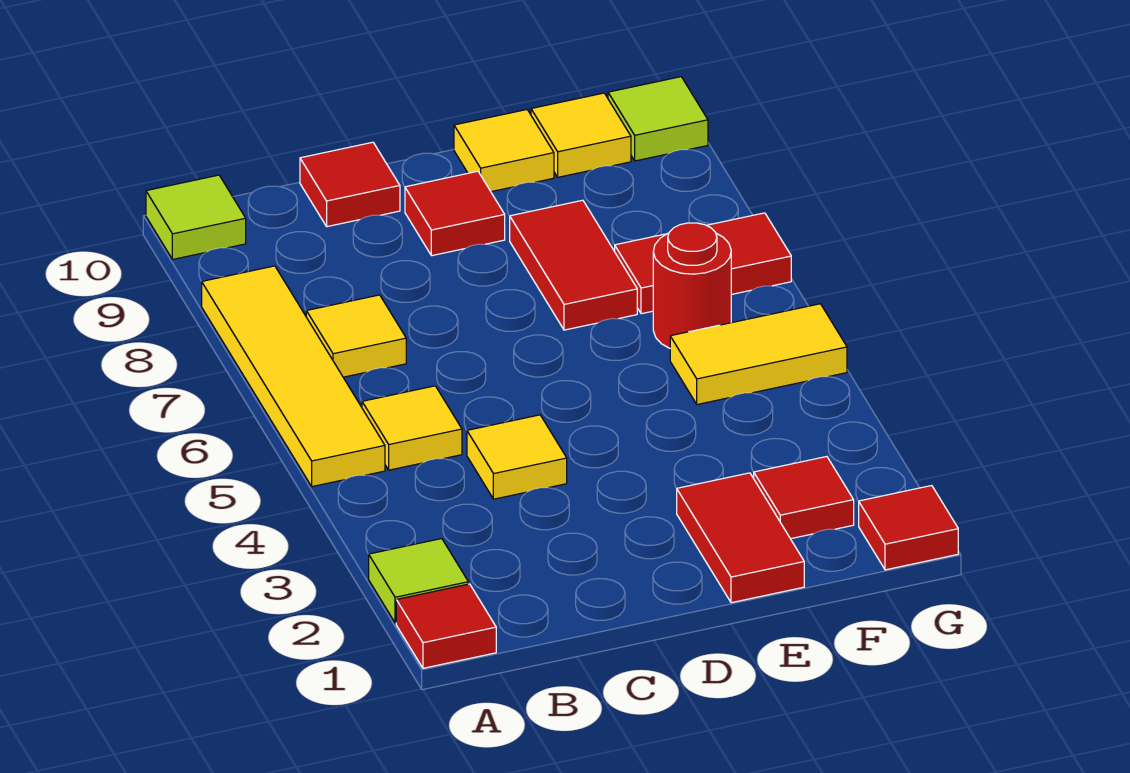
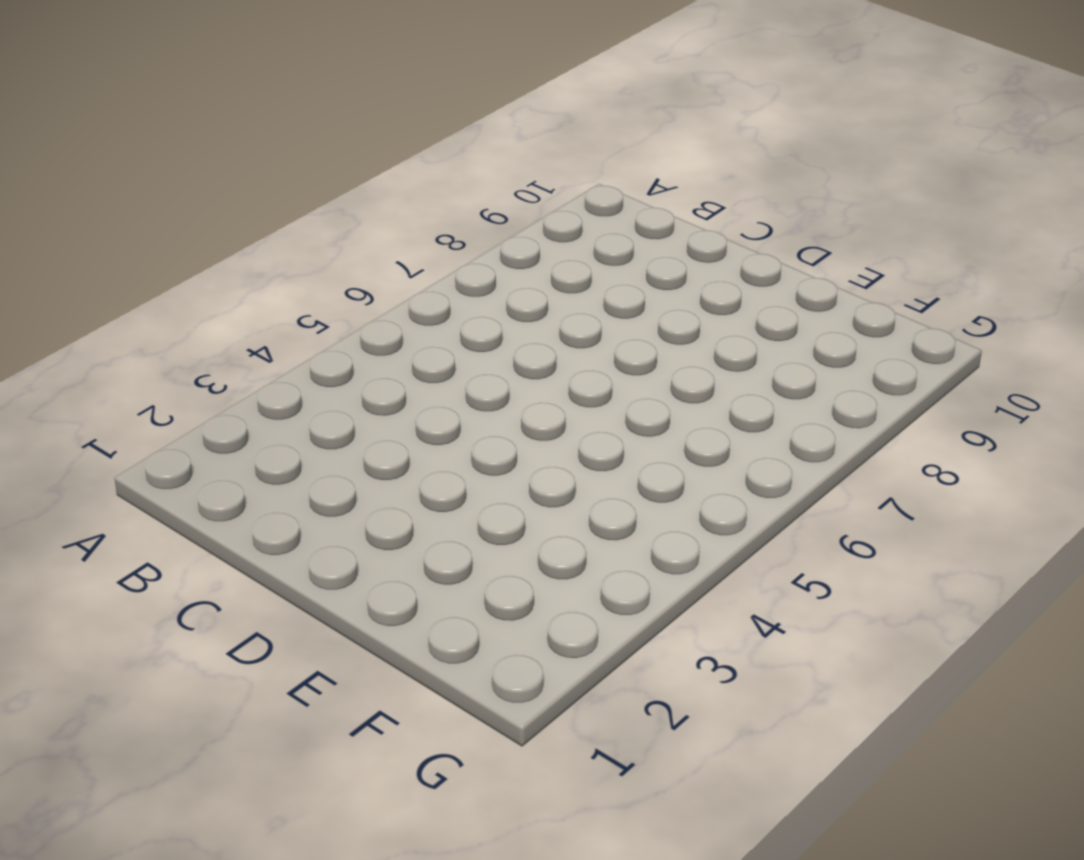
none -> red tile A1 level 1
none -> lime tile A2 level 1
none -> yellow tile A5:A8 level 1

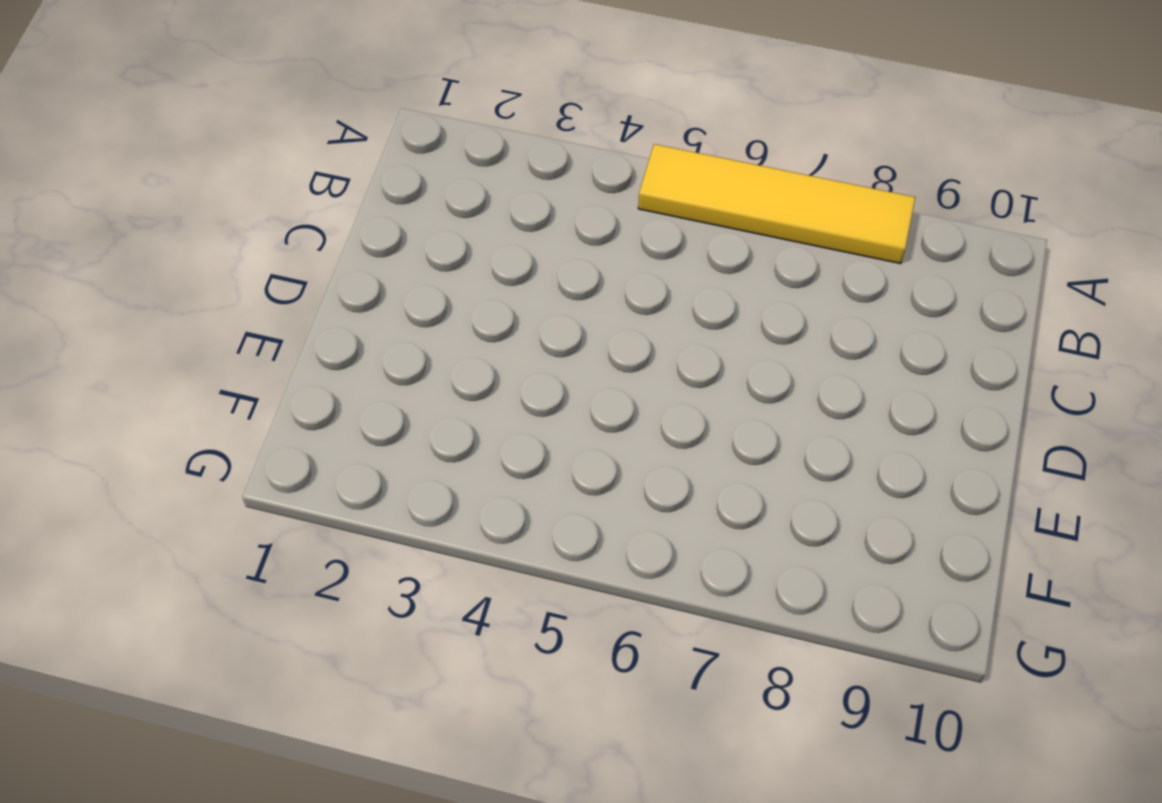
none -> red tile A1 level 1
none -> lime tile A2 level 1
none -> lime tile A10 level 1

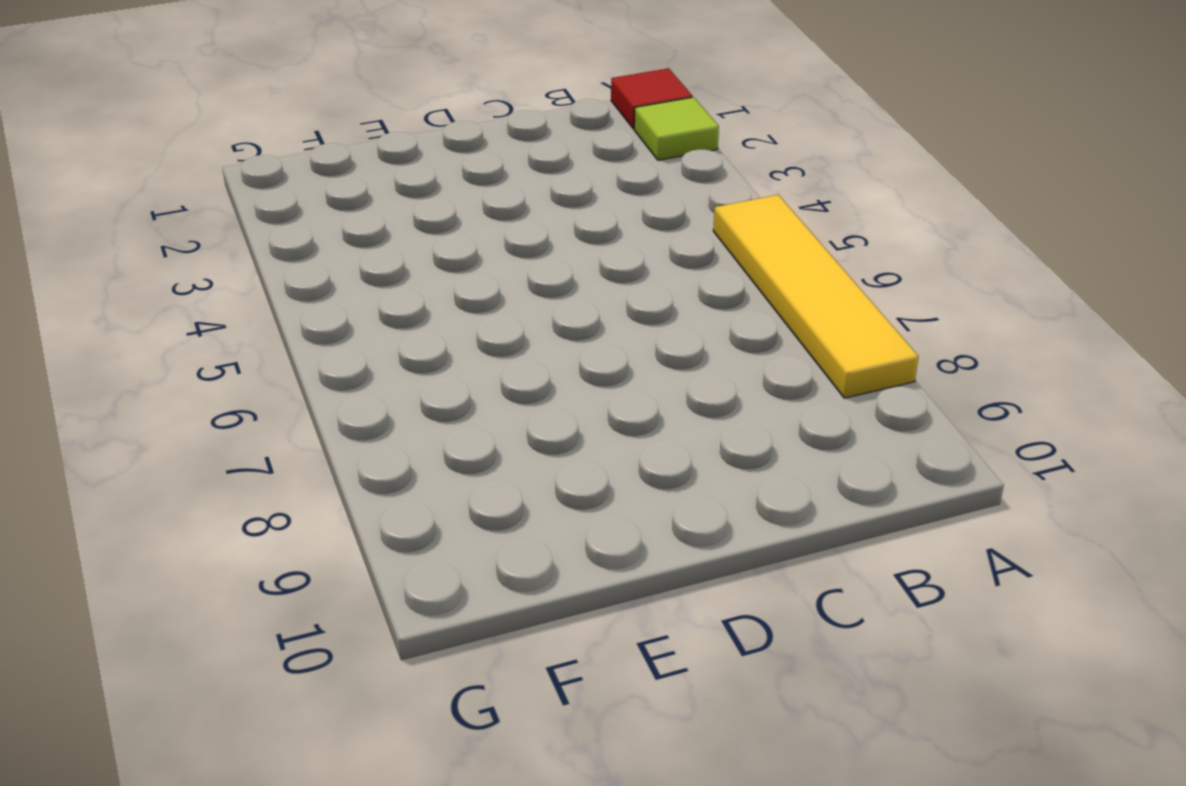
none -> lime tile A10 level 1
none -> yellow tile B5 level 1
none -> yellow tile B7 level 1

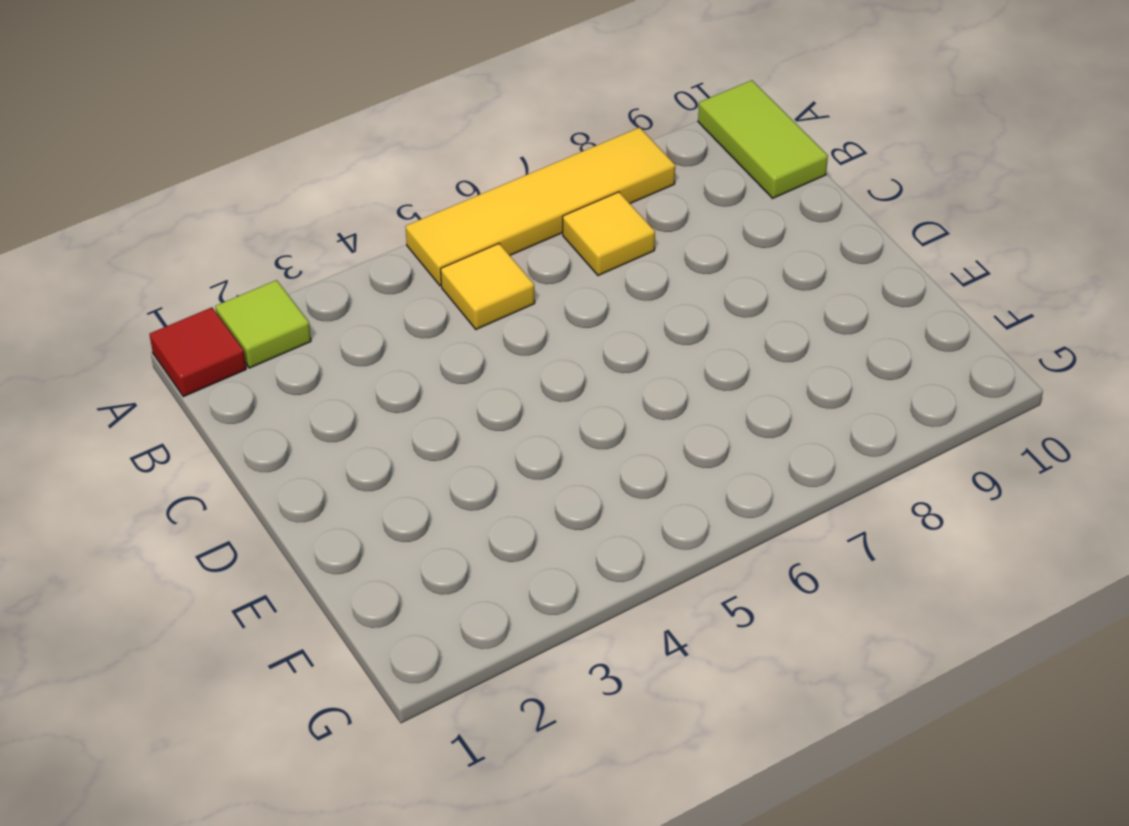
lime tile A10:B10 level 1 -> lime tile A10 level 1
none -> yellow tile C4 level 1
none -> red tile C10 level 1
none -> red tile D9 level 1

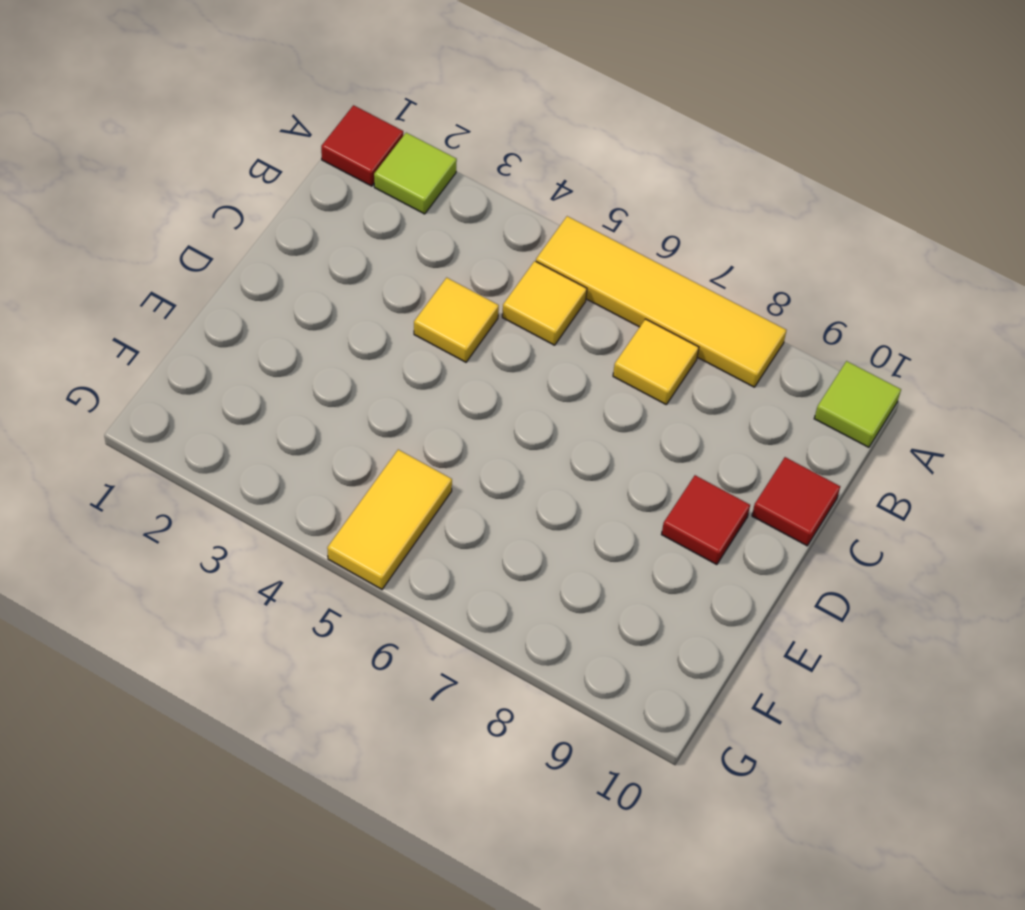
none -> red tile E1:E2 level 1
none -> red tile E7:E8 level 1
none -> yellow tile E10 level 1

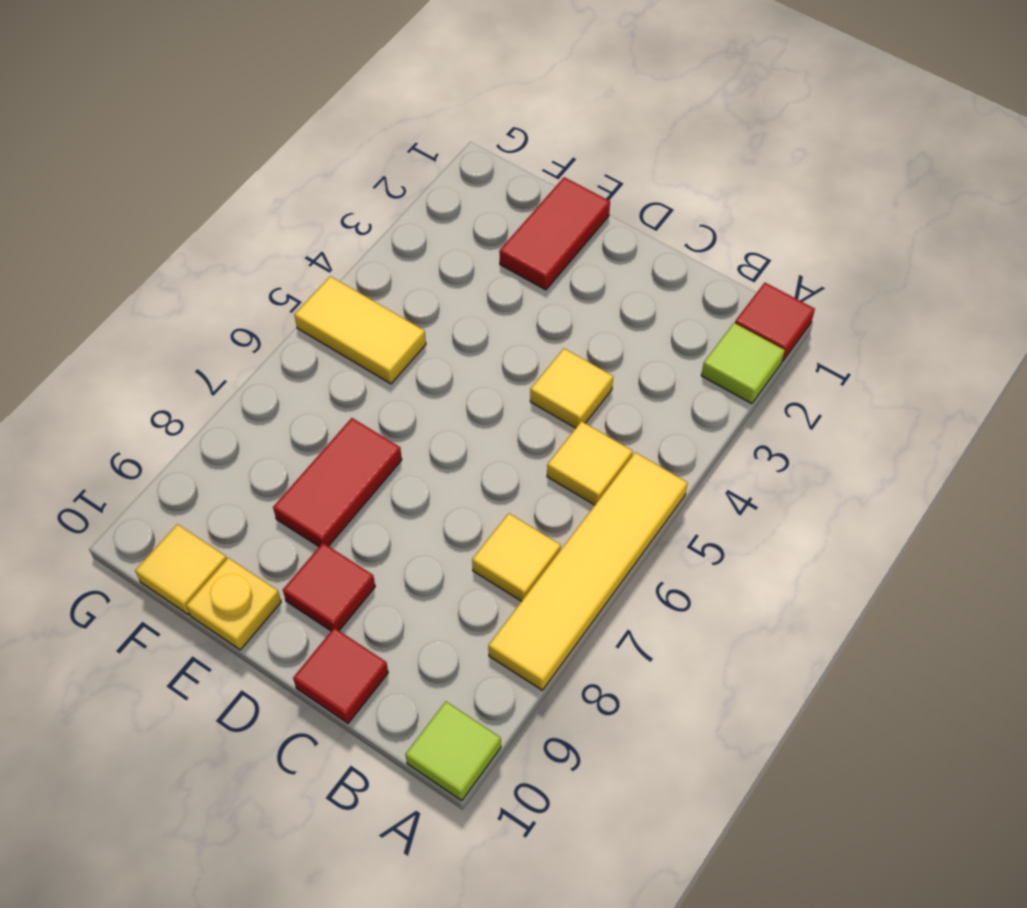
yellow plate E10 level 1 -> yellow tile E10 level 1
none -> red tile F2 level 1
none -> red round brick F6 level 1
none -> red tile F7:G7 level 1

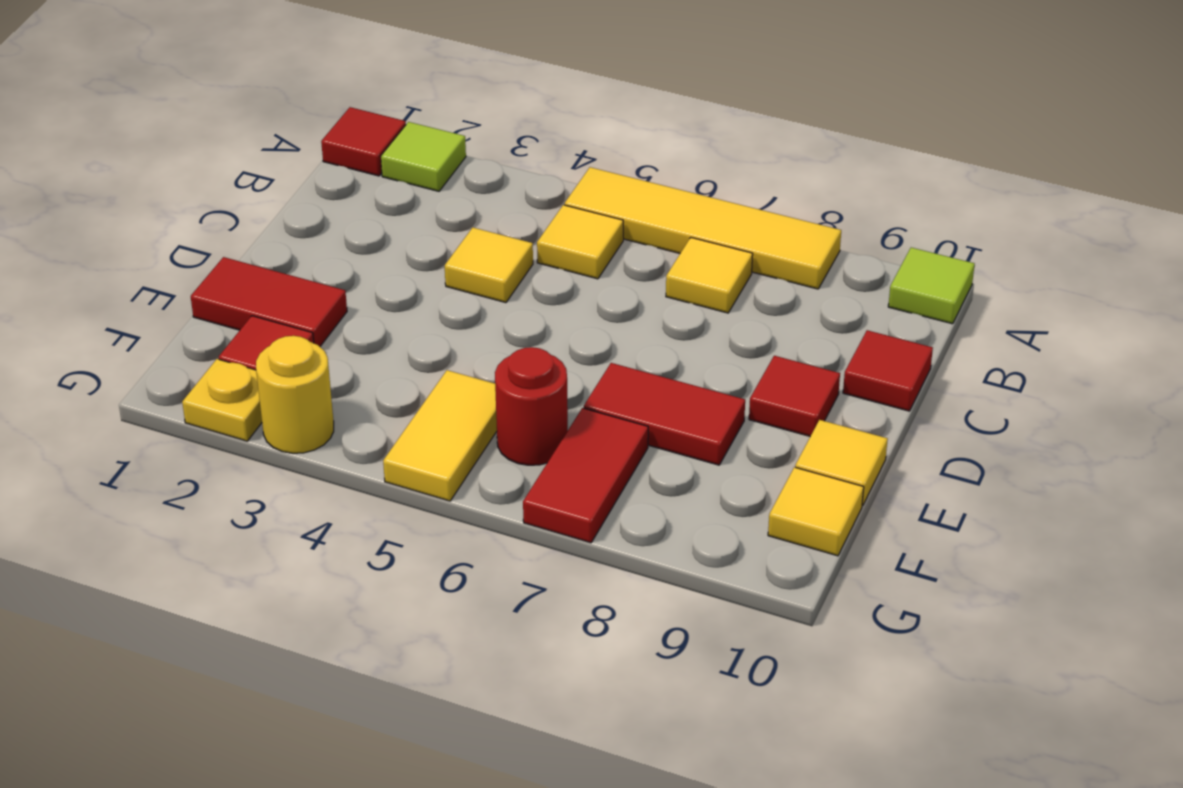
yellow plate G2 level 1 -> none
yellow round brick G3 level 1 -> none
none -> red tile G1 level 1
none -> lime tile G10 level 1

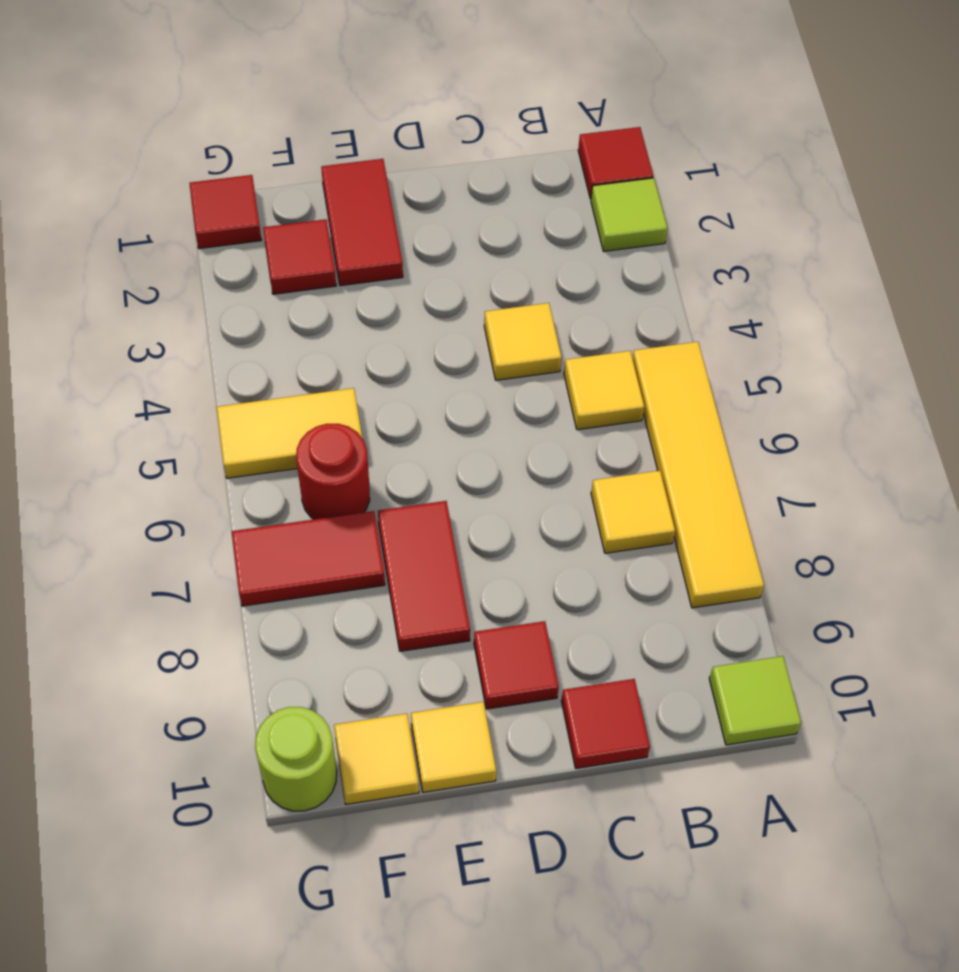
lime round brick G10 level 1 -> lime tile G10 level 1

